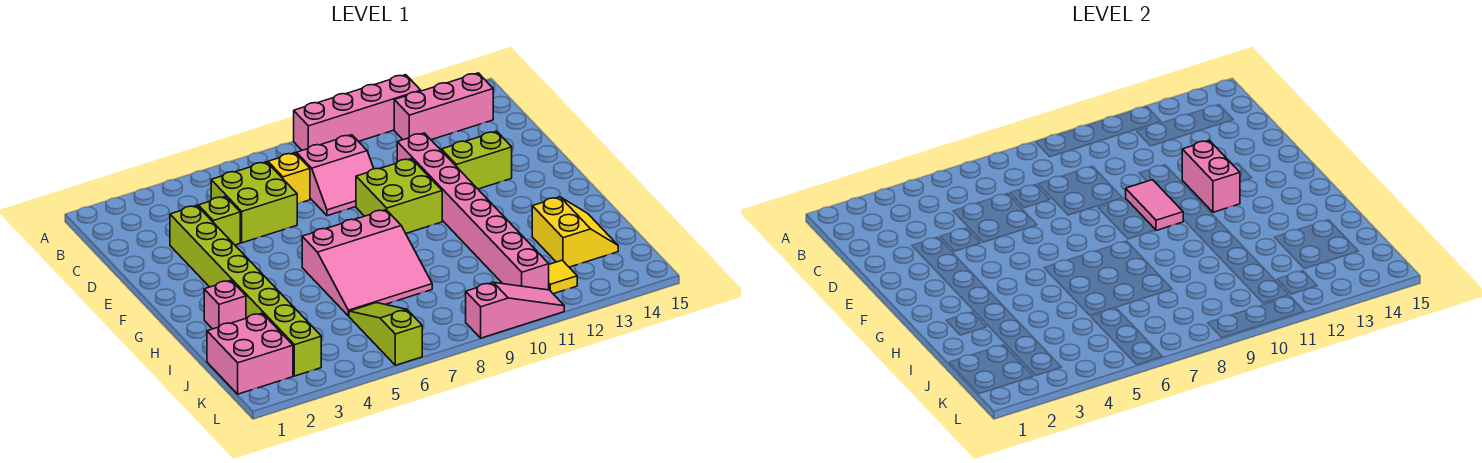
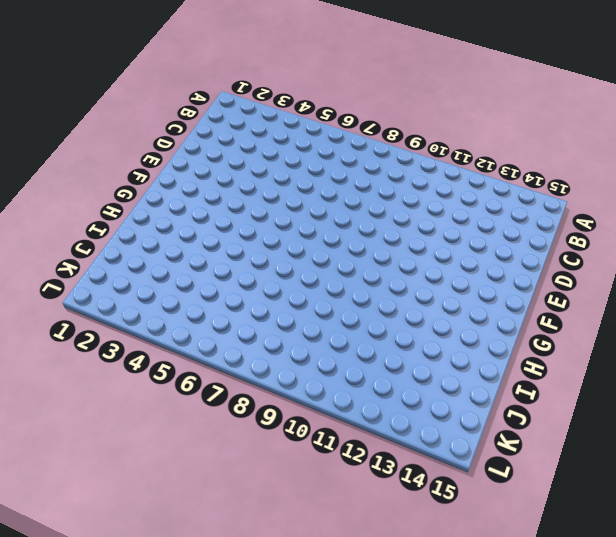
none -> pink brick A9:A12 level 1
none -> pink brick B12:B14 level 1
none -> lime brick C5:D6 level 1

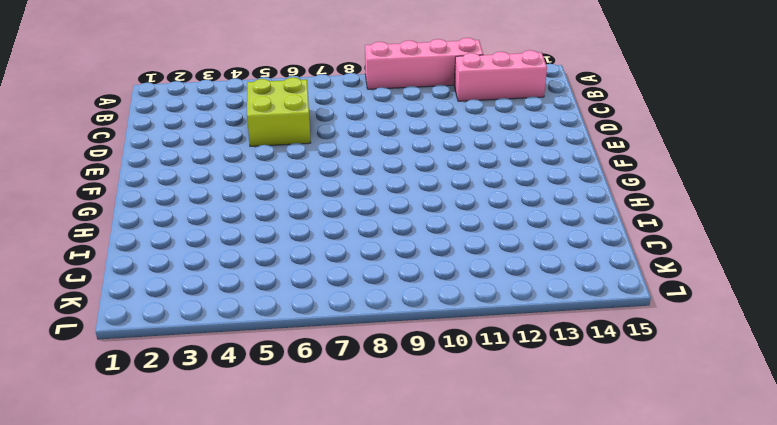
none -> yellow brick C7 level 1
none -> pink slope C8:D9 level 1 top C
none -> lime brick D3:K3 level 1

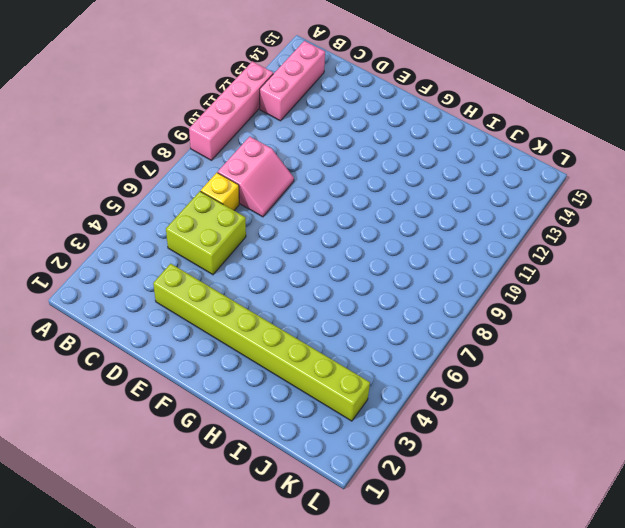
none -> lime brick D4 level 1
none -> pink brick D11:K11 level 1
none -> lime brick E9:F10 level 1

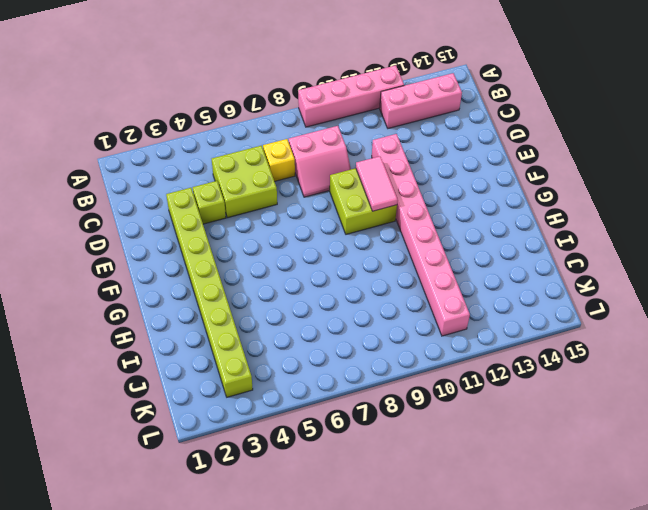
none -> lime brick E12:E13 level 1
none -> pink slope G6:I8 level 1 top G
none -> pink brick H2 level 1

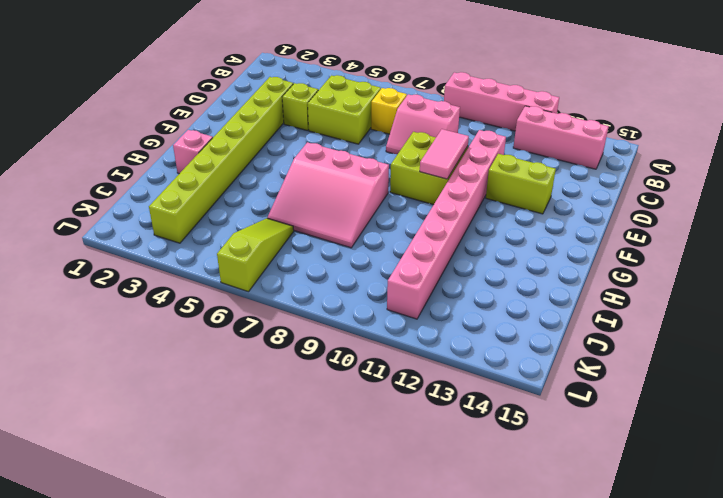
none -> yellow slope I13:J14 level 1 top 13
none -> pink brick J1:K2 level 1
none -> yellow tile K12 level 1

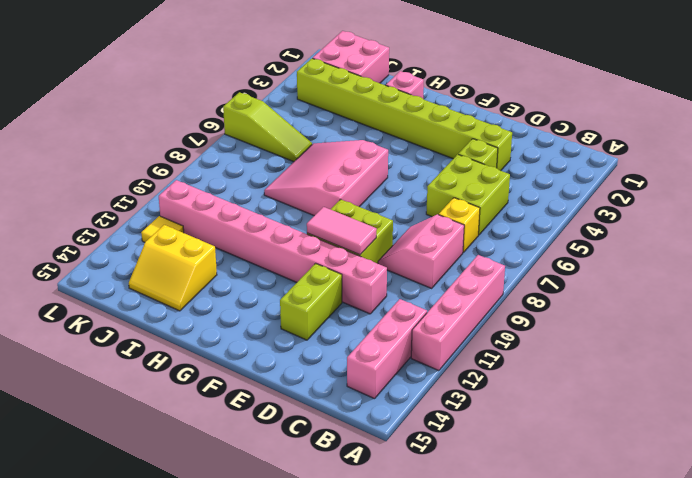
none -> pink slope L9:L11 level 1 top 9
none -> pink brick E12:F12 level 2

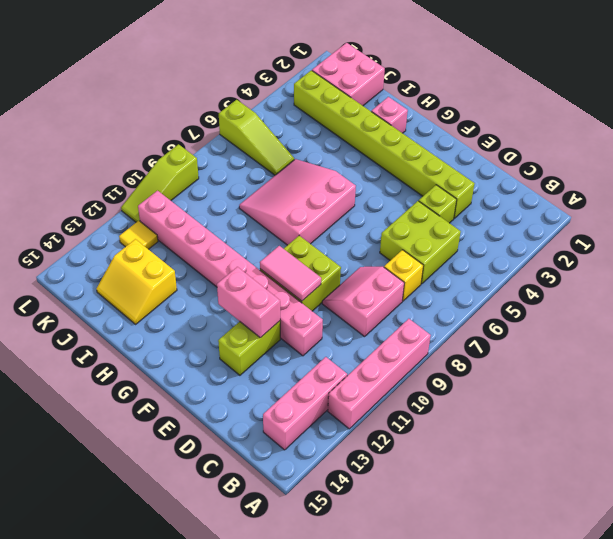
lime slope L9:L11 level 1 top 9 -> pink slope L9:L11 level 1 top 9

